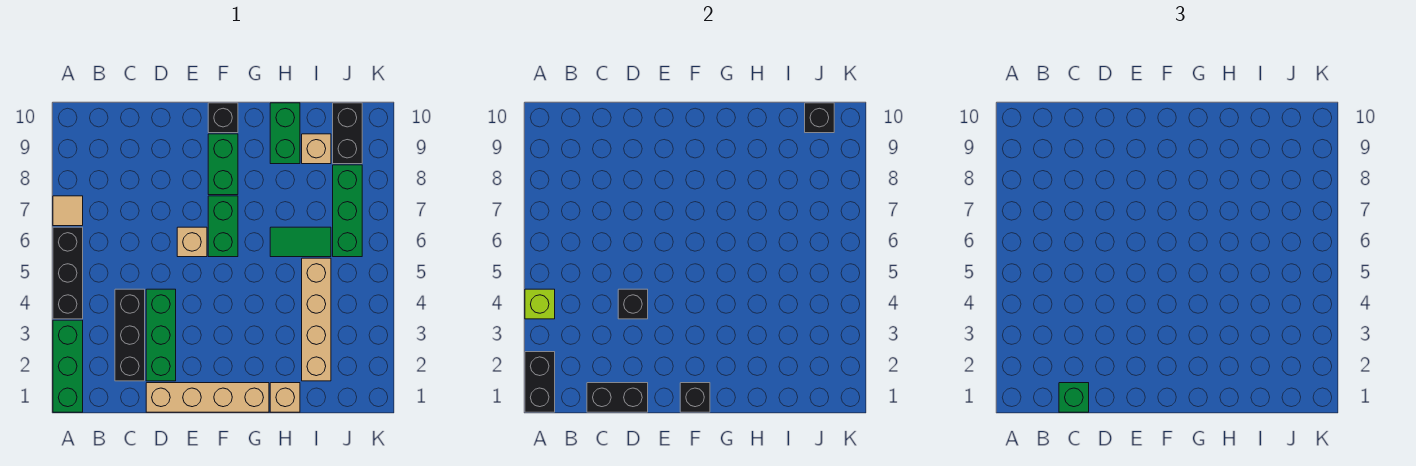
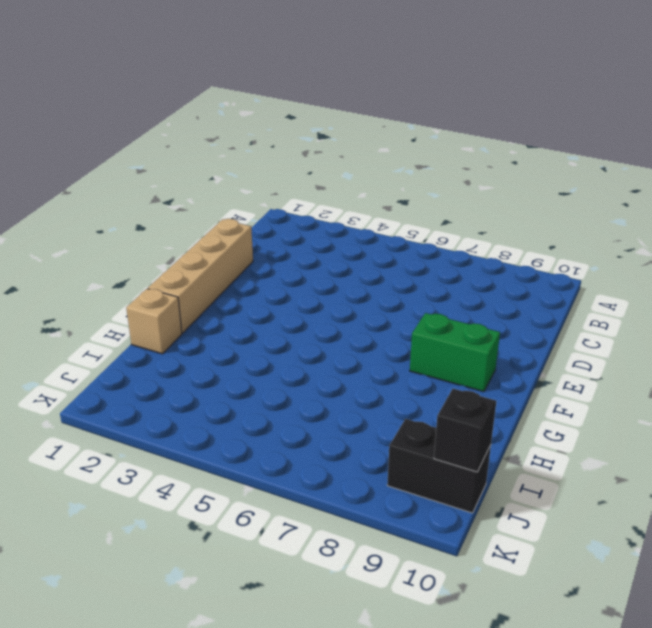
none -> green brick A1:A3 level 1
none -> black brick A4:A6 level 1
none -> tan tile A7 level 1

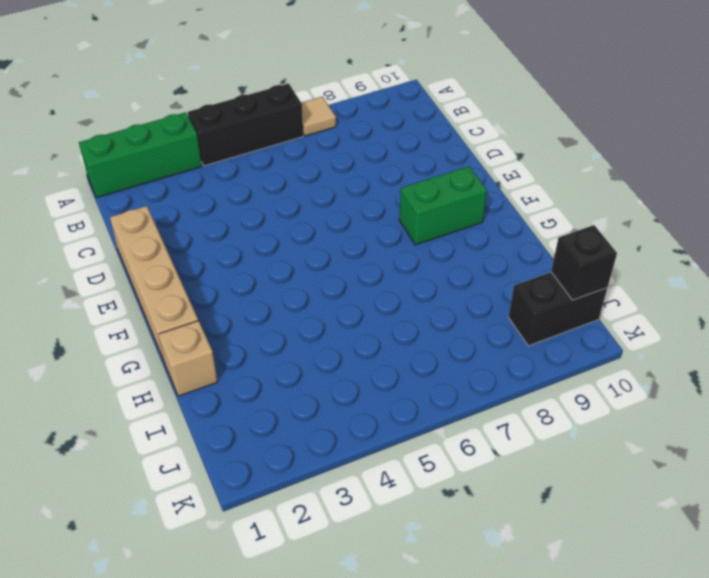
none -> black brick C2:C4 level 1
none -> green brick D2:D4 level 1
none -> tan brick E6 level 1

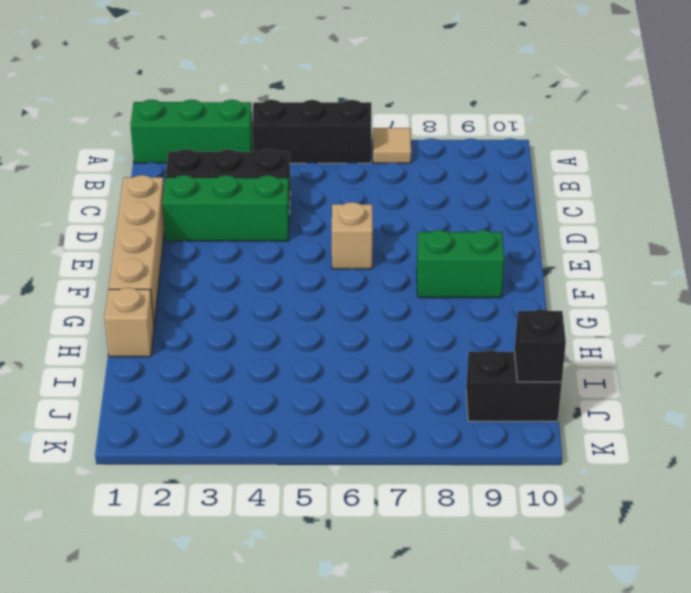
none -> green brick F6:F7 level 1
none -> black brick F10 level 1
none -> green tile H6:I6 level 1

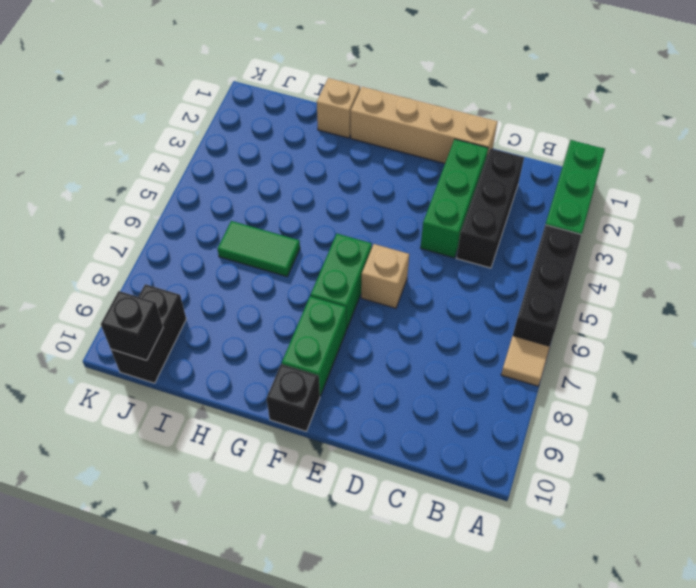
none -> green brick H9:H10 level 1
none -> tan brick I2:I5 level 1
none -> tan brick I9 level 1

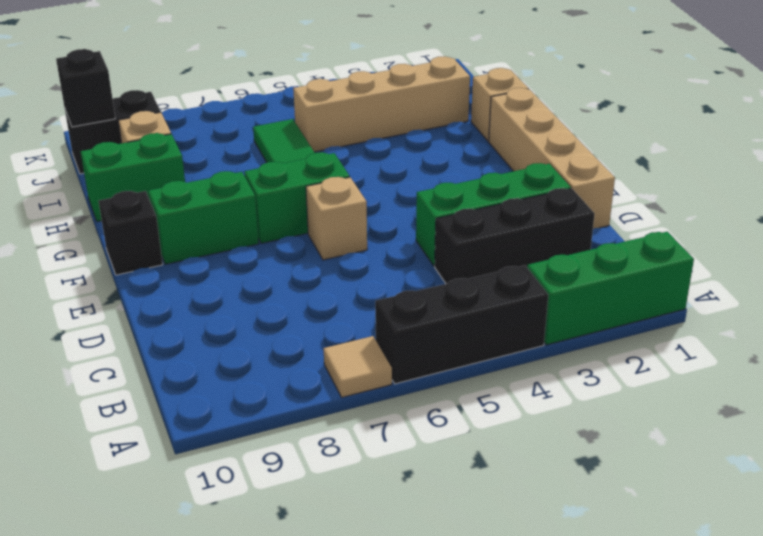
none -> green brick J6:J8 level 1
none -> black brick A1:A2 level 2
none -> lime brick A4 level 2

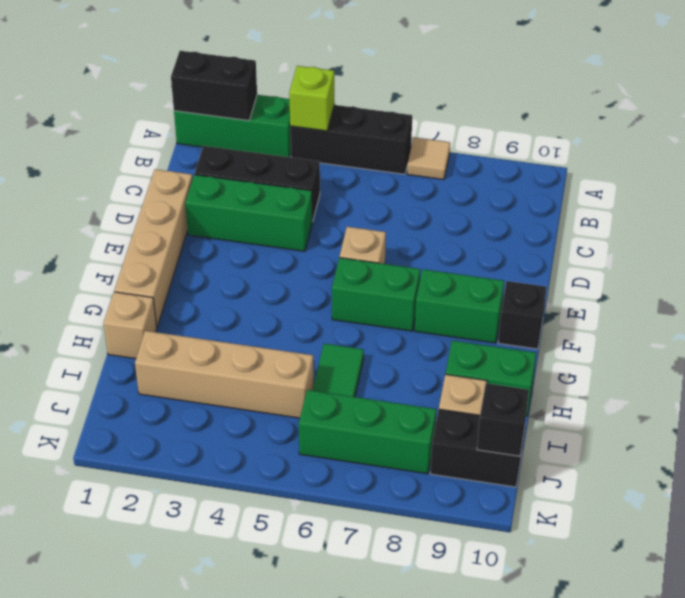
none -> black brick C1:D1 level 2
none -> black brick D4 level 2
none -> black brick F1 level 2

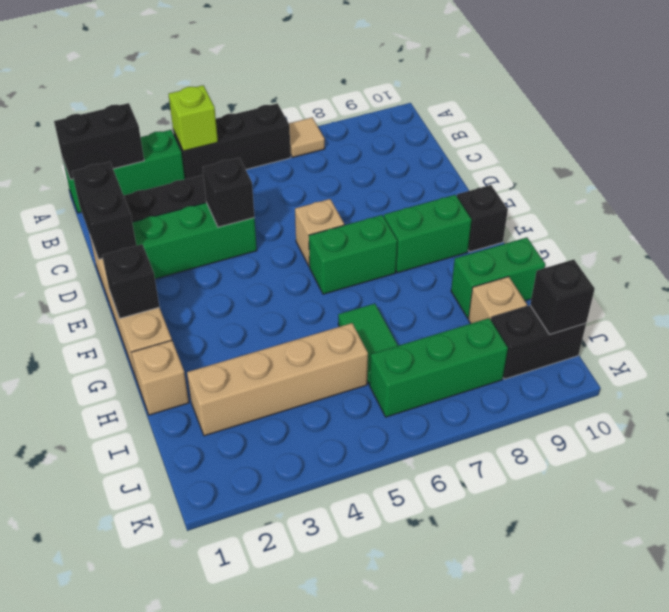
none -> green brick C1 level 3

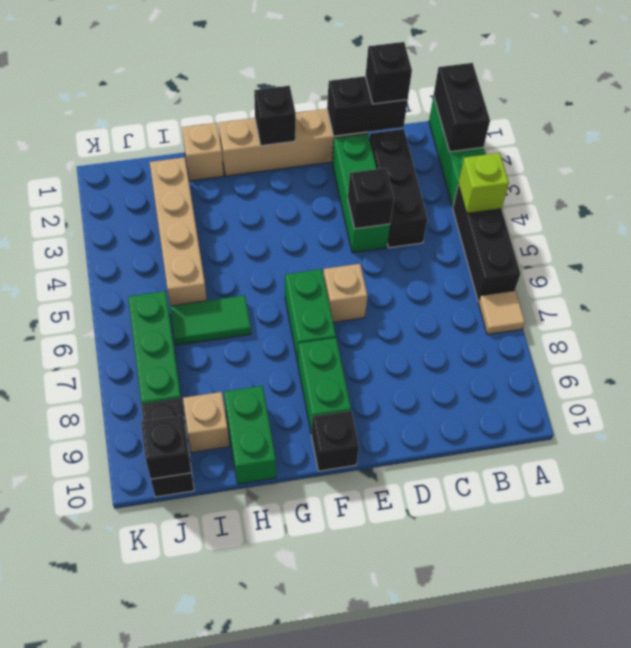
black brick C1 level 3 -> green brick C1 level 3

